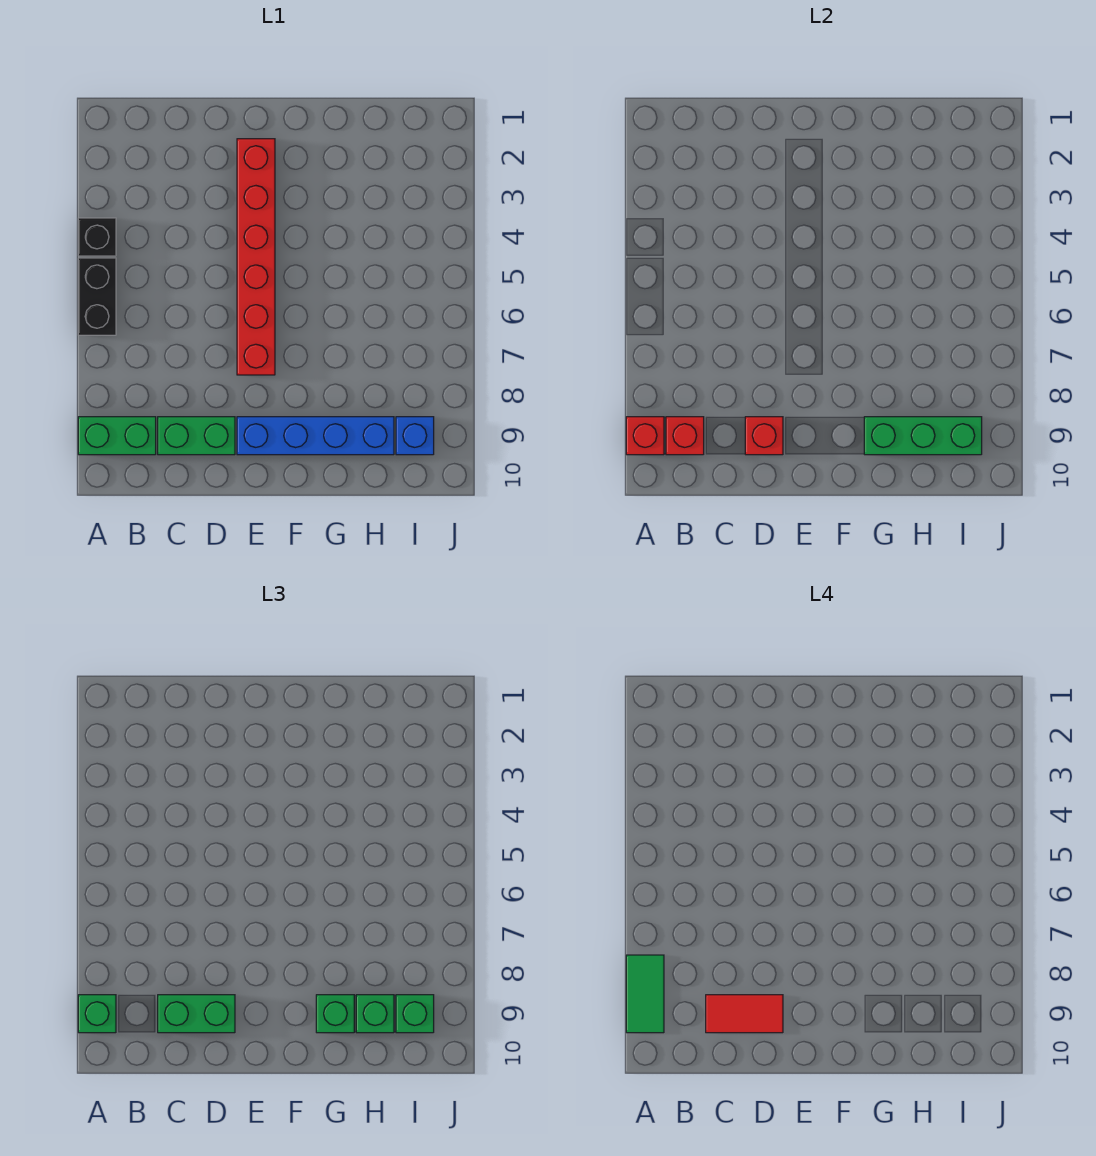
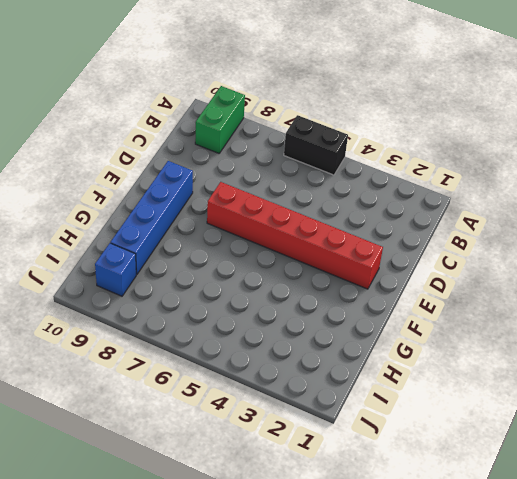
none -> black brick A4 level 1
none -> green brick C9:D9 level 1
none -> red brick A9 level 2

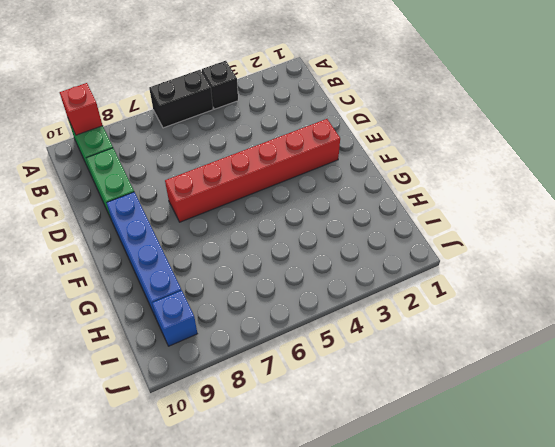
none -> red brick B9 level 2
none -> red brick D9 level 2
none -> green brick G9:I9 level 2

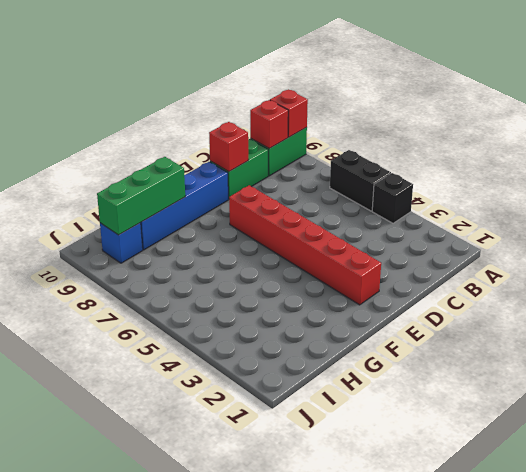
none -> green brick A9 level 3
none -> green brick C9:D9 level 3
none -> green brick G9 level 3

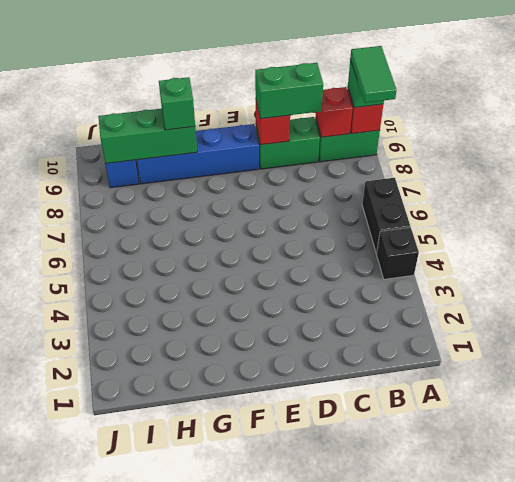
none -> red brick E2:E7 level 1
none -> green brick H9 level 3
none -> green brick I9 level 3

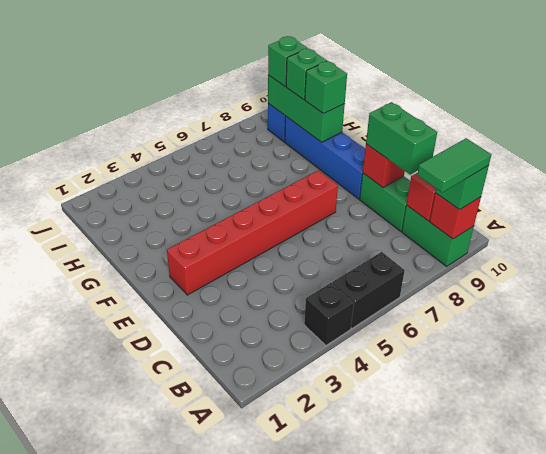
none -> red tile C9:D9 level 4

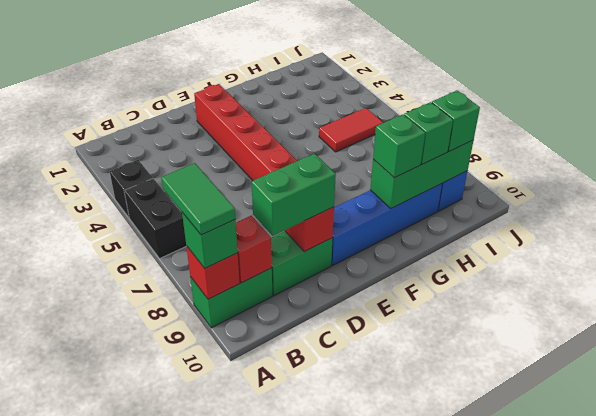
red tile H5:I5 level 1 -> red tile C9:D9 level 4

